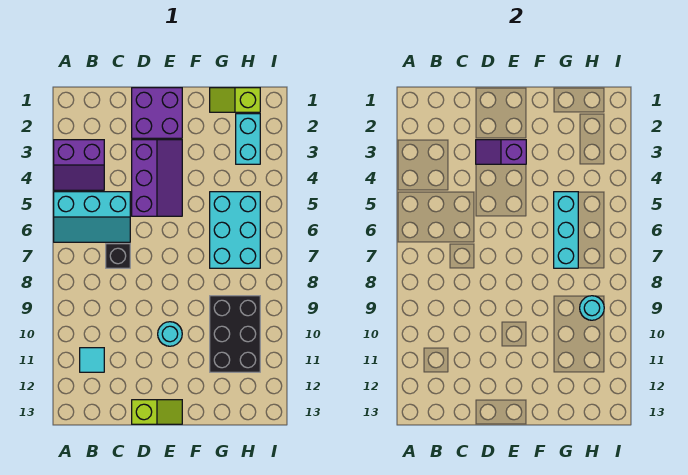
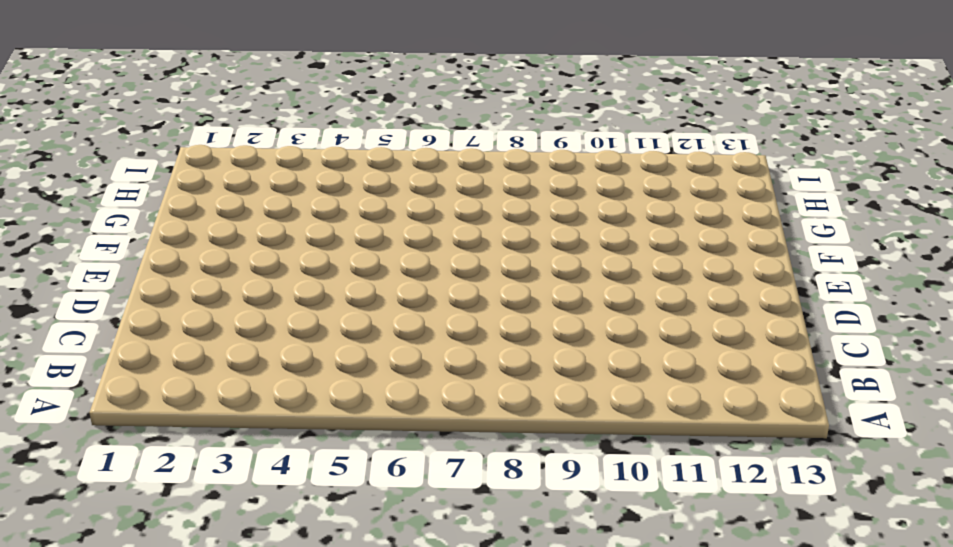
none -> purple slope A3:B4 level 1 top 3
none -> cyan slope A5:C6 level 1 top 5
none -> cyan tile B11 level 1

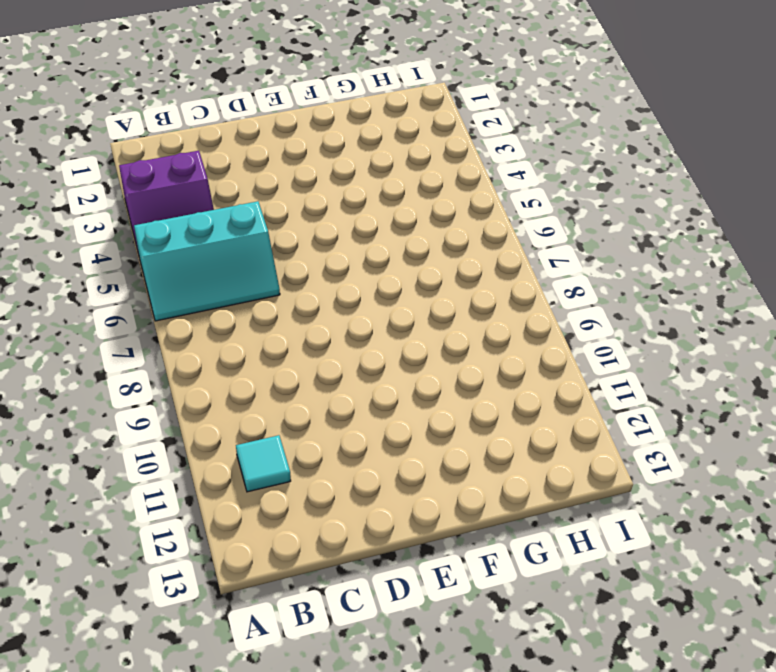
none -> black brick C7 level 1
none -> purple brick D1:E2 level 1
none -> purple slope D3:E5 level 1 top D

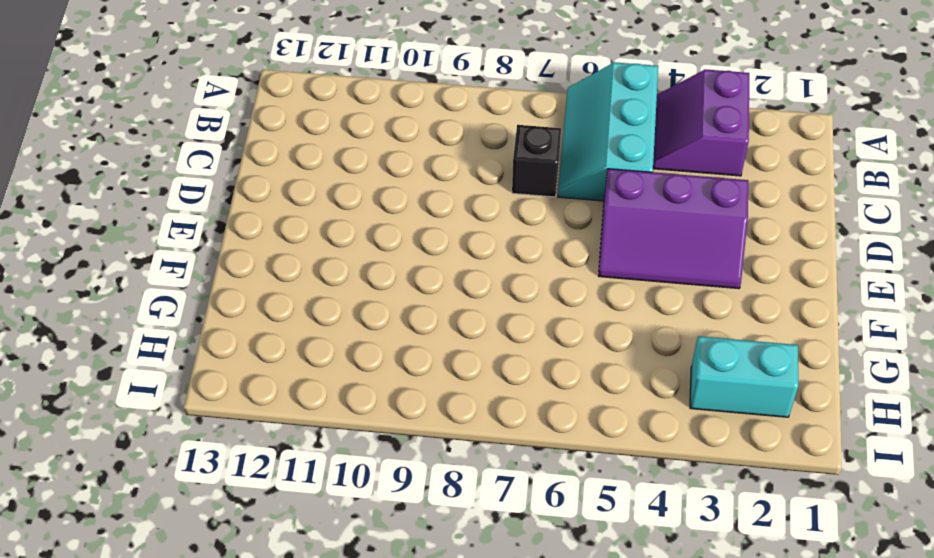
none -> cyan tile B11 level 1
none -> purple brick D1:E2 level 1
none -> lime slope D13:E13 level 1 top D

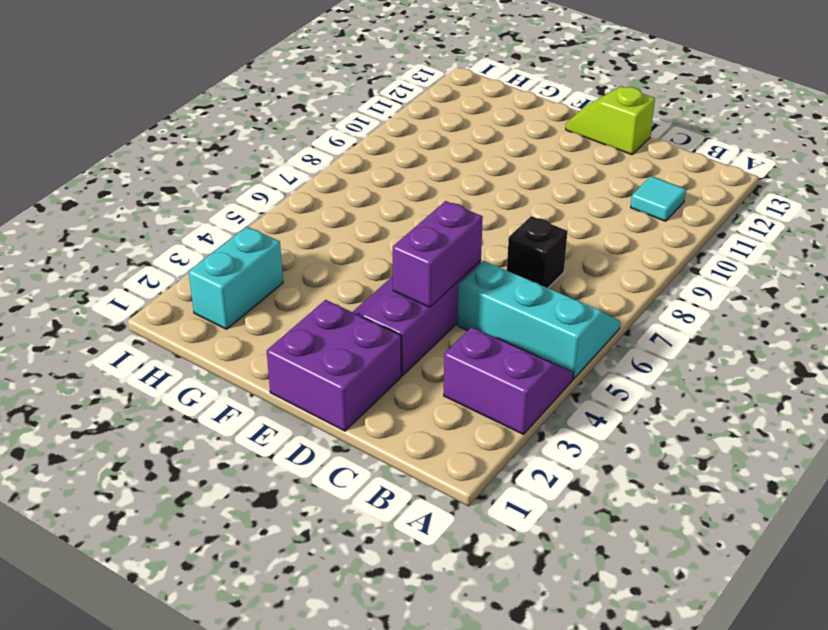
purple brick D4:D5 level 2 -> none
none -> cyan round brick E10 level 1
none -> lime slope G1:H1 level 1 top H
none -> cyan brick G5:H7 level 1

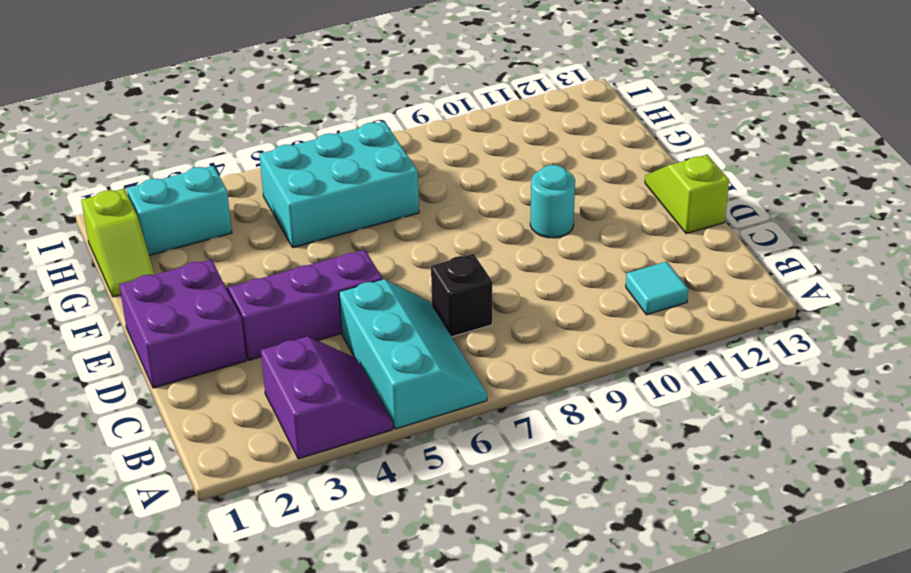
none -> black brick G9:H11 level 1
none -> purple slope D3:E3 level 2 top E
none -> cyan brick G5:G7 level 2

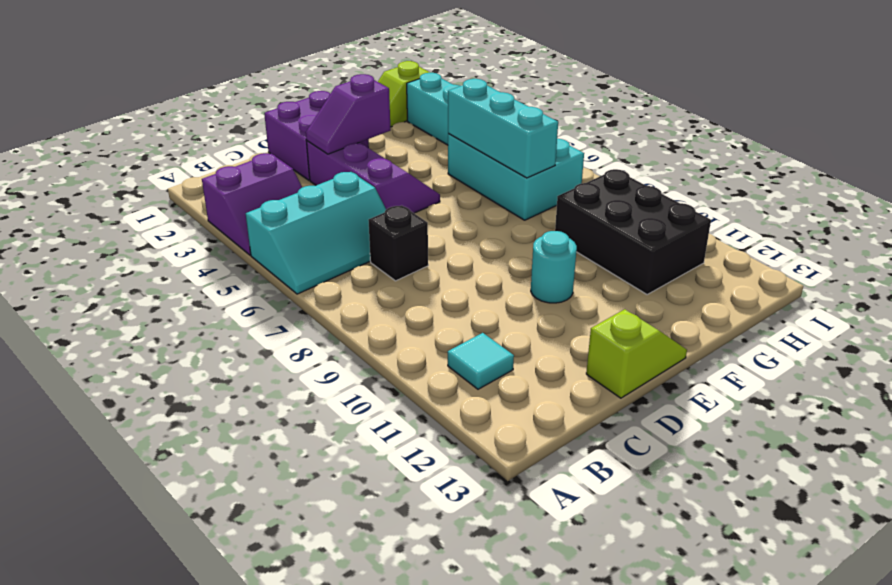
none -> cyan round brick H9 level 2

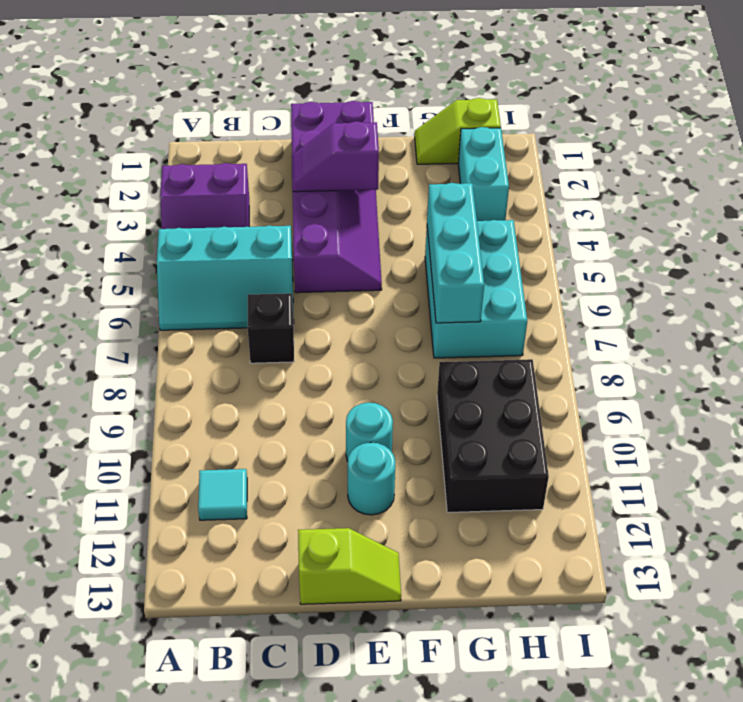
cyan round brick E11 level 1 -> cyan round brick H9 level 2

